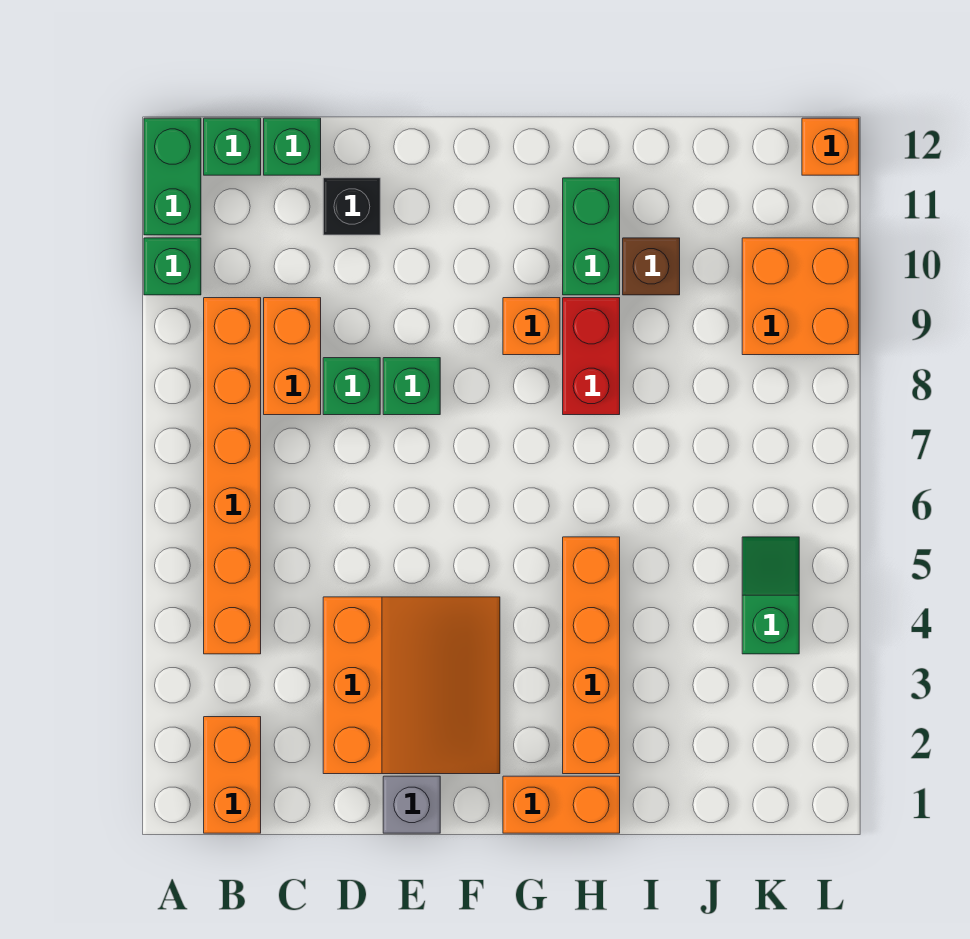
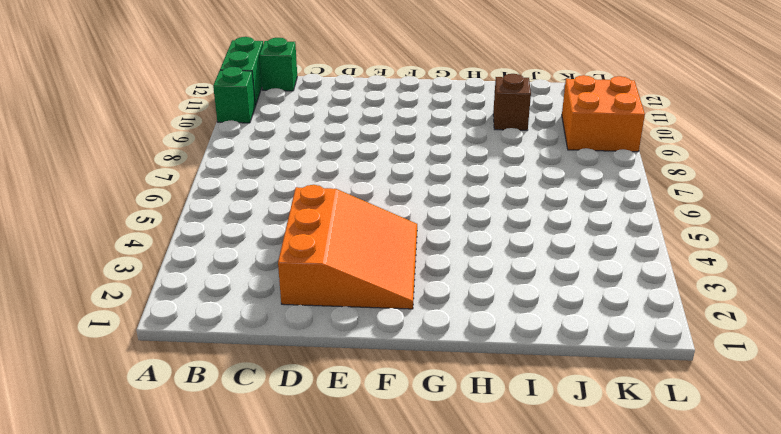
none -> orange brick B1:B2 level 1
none -> orange brick B4:B9 level 1
none -> orange brick C8:C9 level 1

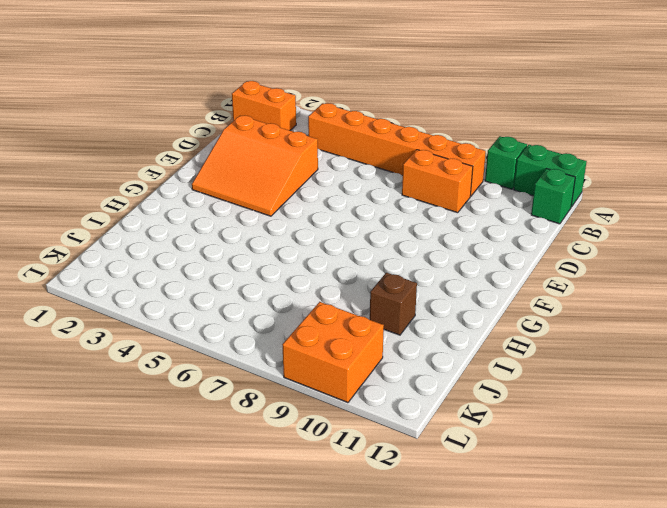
none -> green brick C12 level 1
none -> green brick D8 level 1
none -> black brick D11 level 1

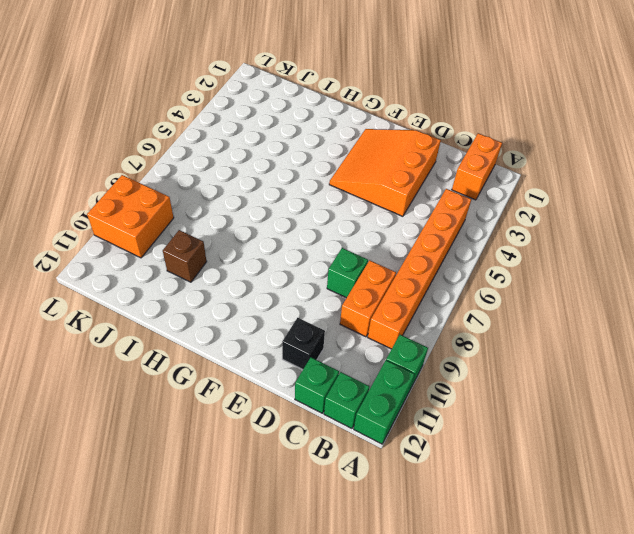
none -> grey brick E1 level 1
none -> green brick E8 level 1
none -> orange brick G1:H1 level 1

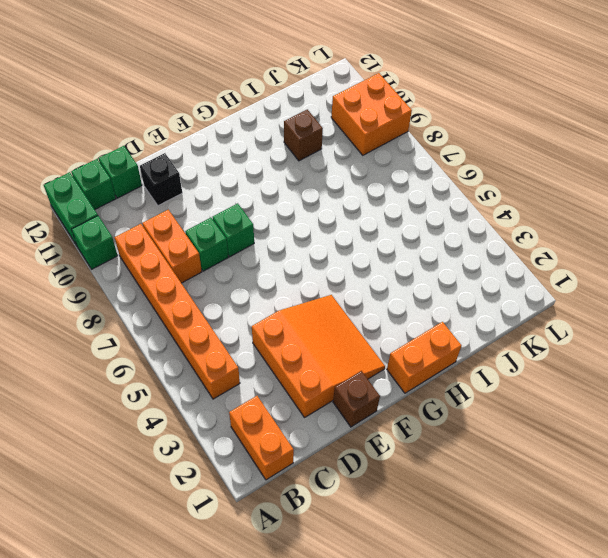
brown brick E1 level 1 -> grey brick E1 level 1
none -> orange brick G9 level 1
none -> orange brick H2:H5 level 1
none -> red brick H8:H9 level 1

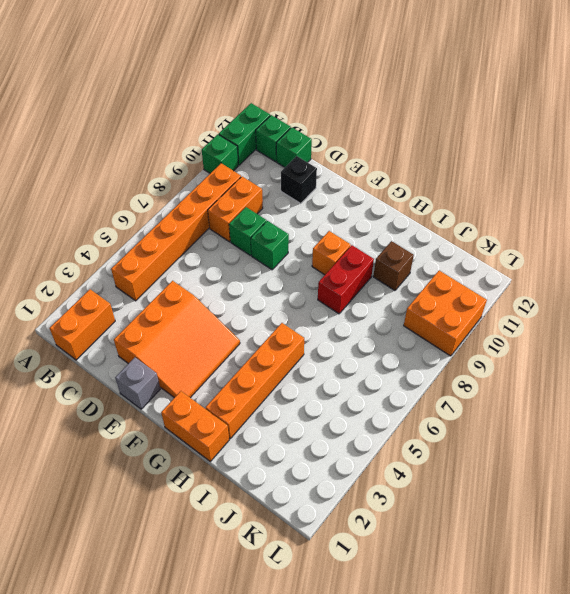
none -> green brick H10:H11 level 1
none -> green slope K4:K5 level 1 top 4
none -> orange brick L12 level 1

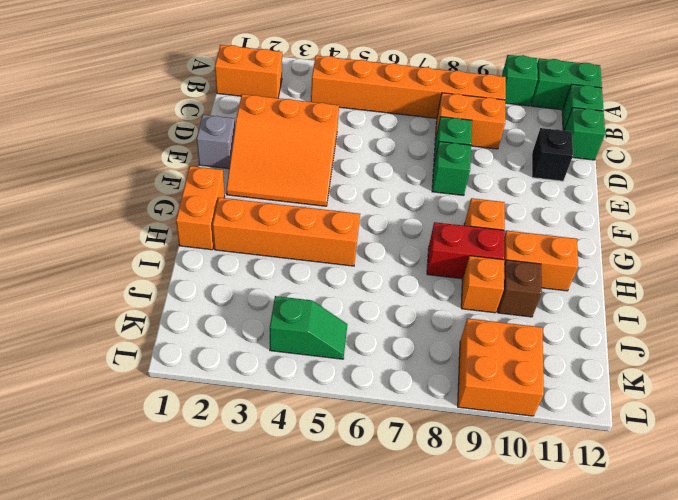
orange brick H10:H11 level 1 -> green brick H10:H11 level 1
orange brick I9 level 1 -> orange brick L12 level 1

